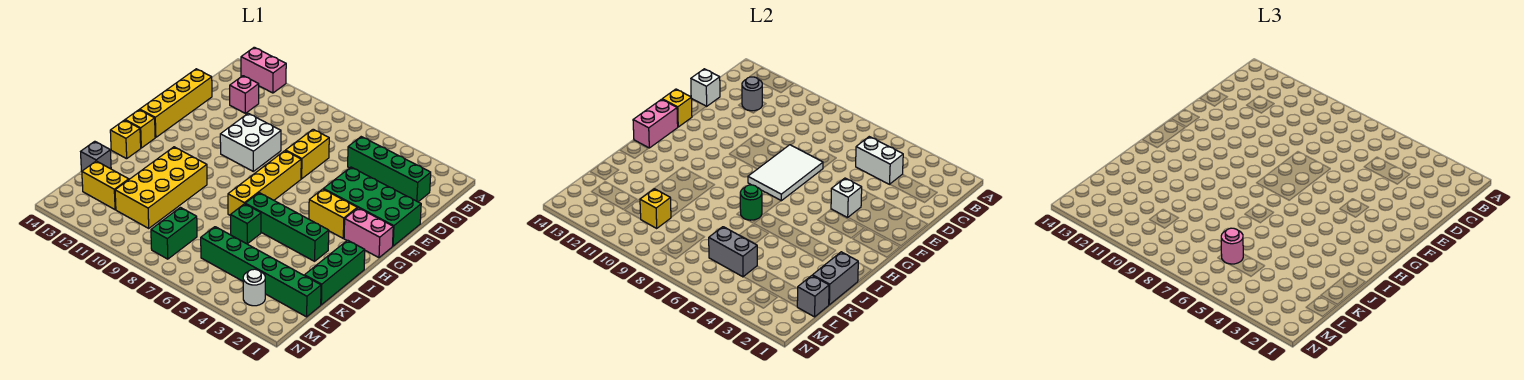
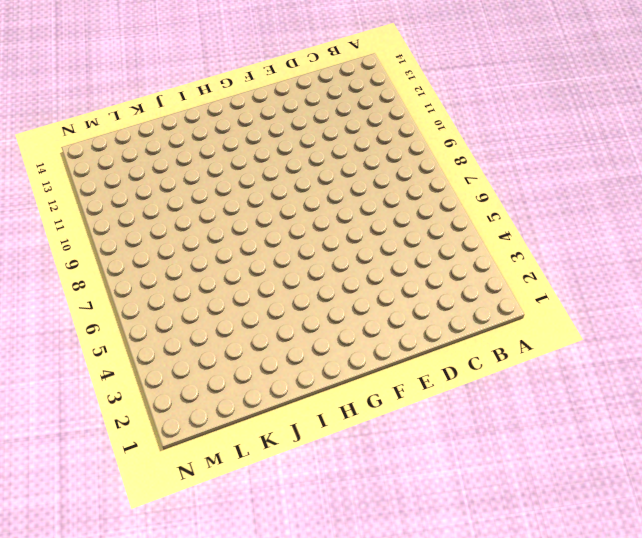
none -> pink brick A12:A13 level 1
none -> green brick C2:C5 level 1
none -> pink brick C12 level 1
none -> yellow brick D7:E7 level 1

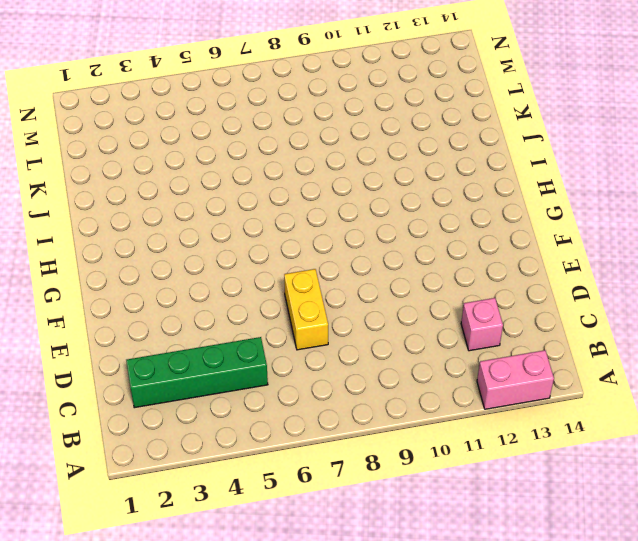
none -> yellow brick D14:G14 level 1
none -> green brick E1:F4 level 1
none -> white brick E9:F10 level 1
none -> yellow brick F7:I7 level 1

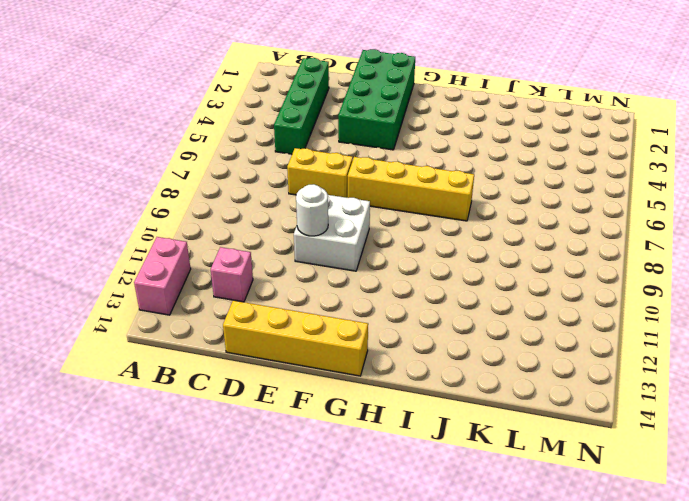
white round brick E10 level 2 -> white round brick M3 level 1
none -> pink brick G1:G2 level 1
none -> yellow brick G3:G4 level 1
none -> yellow brick H14 level 1
none -> green brick I1:K1 level 1

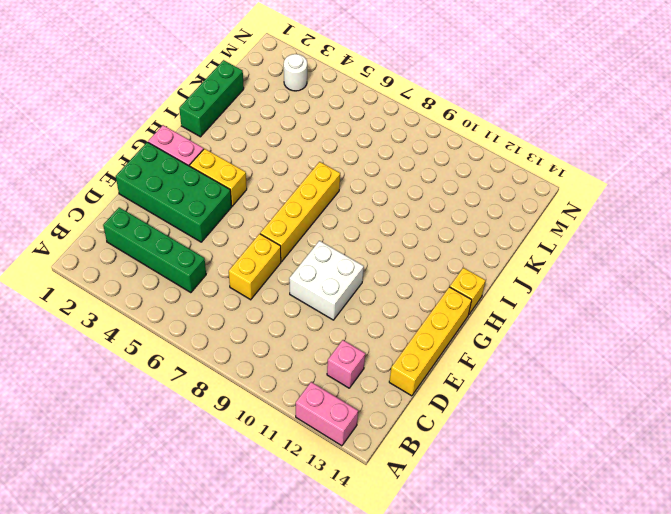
none -> green brick I3:I6 level 1
none -> yellow brick I10:L11 level 1
none -> yellow brick I14 level 1
none -> green brick J6 level 1

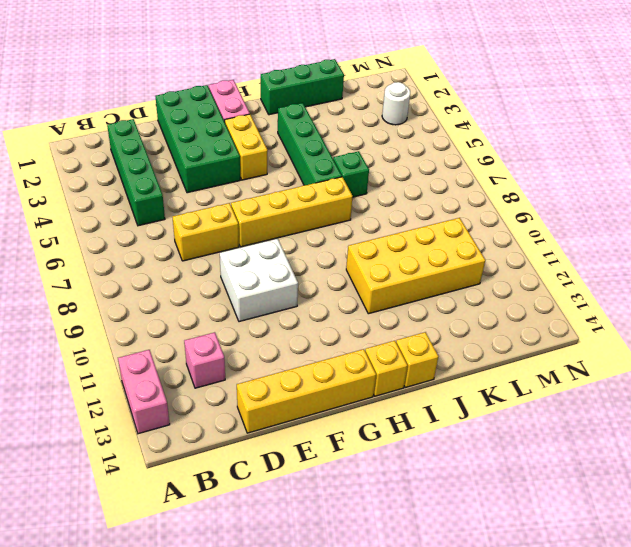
none -> grey brick K14 level 1
none -> green brick L1:L6 level 1
none -> green brick L8:M8 level 1
none -> yellow brick L12:L13 level 1

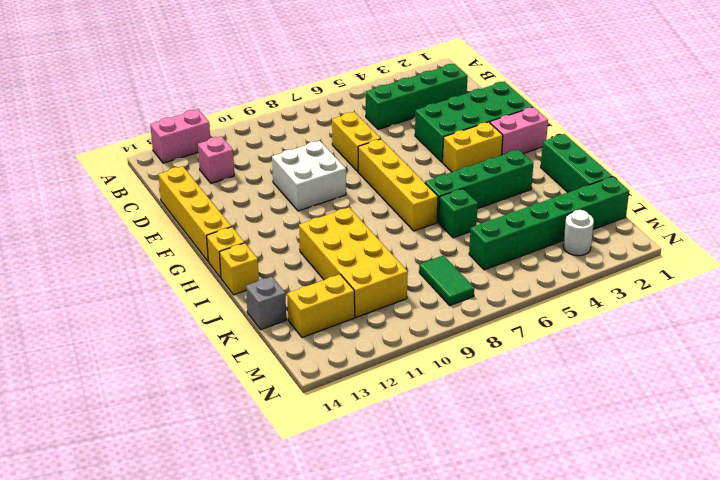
green tile L8:M8 level 1 -> green brick L8:M8 level 1
none -> white brick C4:C5 level 2
none -> grey round brick C12 level 2
none -> white brick D14 level 2
none -> white tile E7:G8 level 2

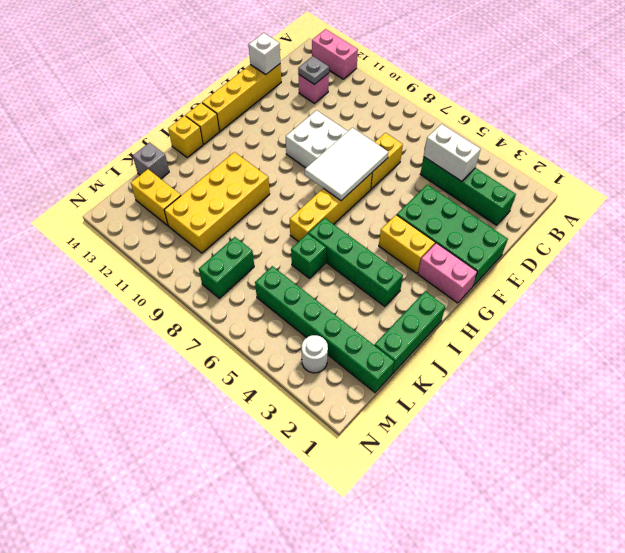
grey plate C12 level 2 -> grey round brick C12 level 2
none -> white brick F4 level 2
none -> yellow brick F14 level 2
none -> pink brick G14:H14 level 2
none -> green round brick I7 level 2

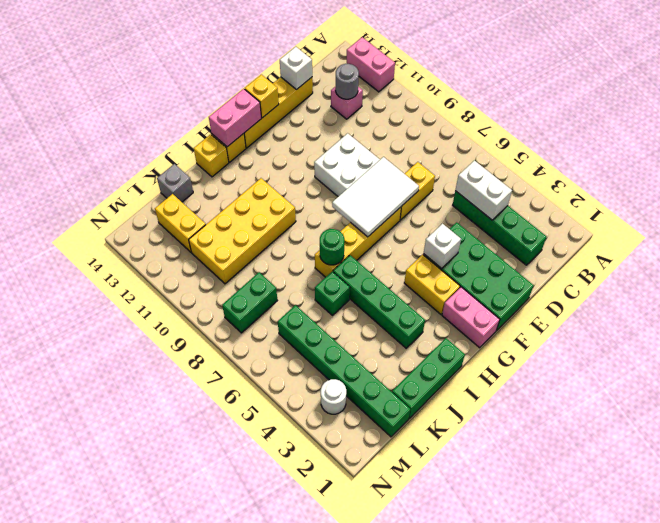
none -> grey brick J1:K1 level 2
none -> grey brick L1 level 2
none -> grey brick L5:L6 level 2
none -> yellow brick L10 level 2

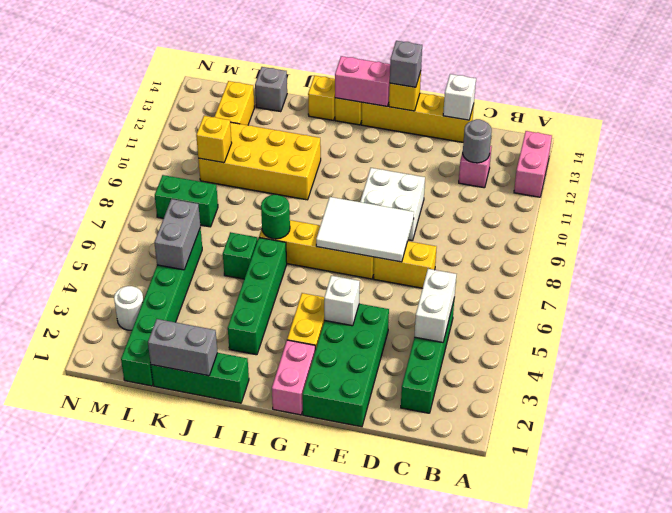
grey brick F14 level 3 -> grey brick L1 level 2
none -> pink round brick L6 level 3

